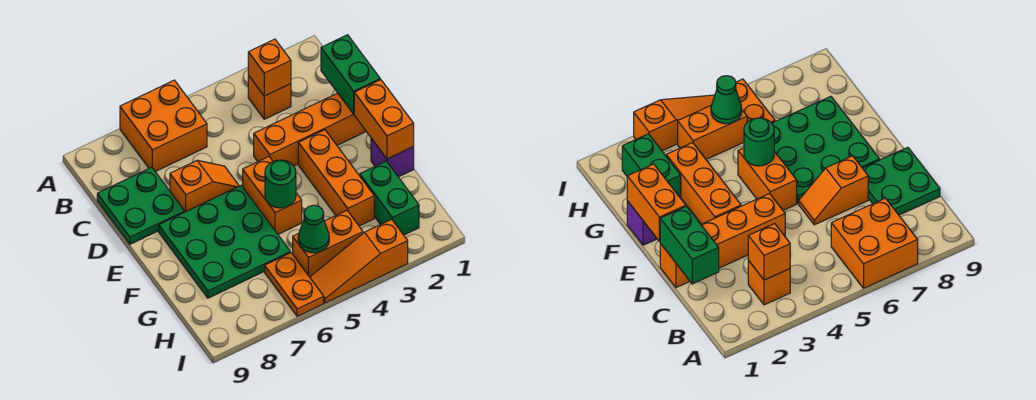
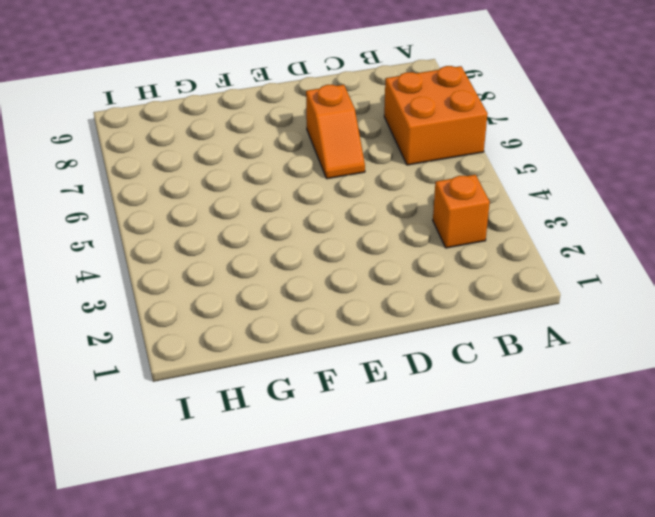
none -> green plate C8:D9 level 1
none -> orange brick D1:D4 level 1
none -> orange brick E3:G3 level 1

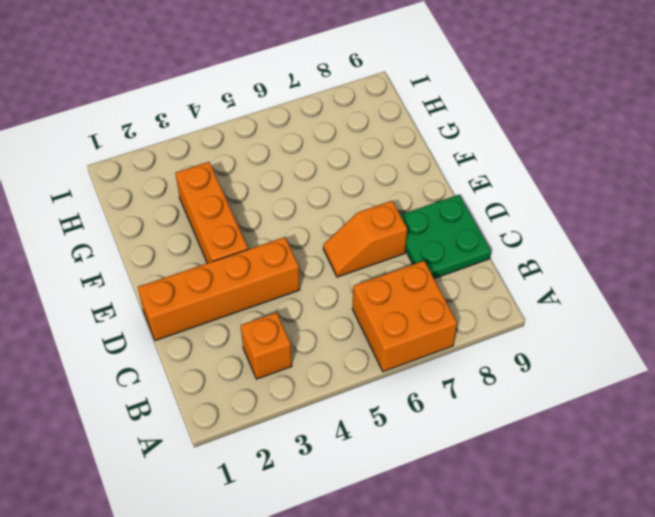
none -> orange brick E5:F5 level 1
none -> green plate E6:G8 level 1
none -> purple brick F1 level 1

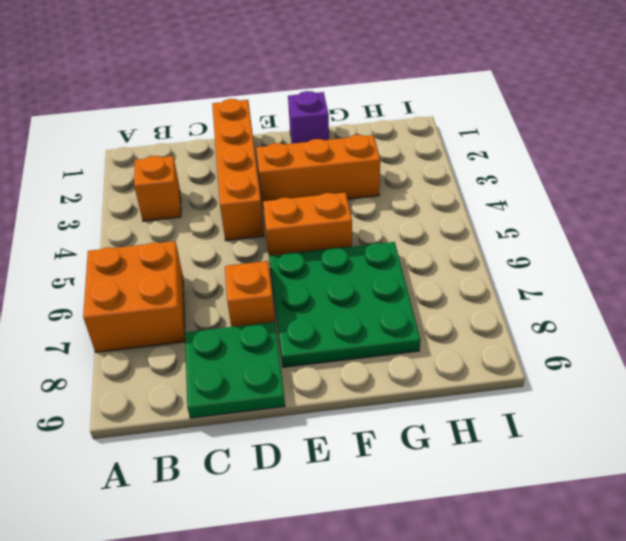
none -> green brick G2:H2 level 1
none -> orange brick H4:H5 level 1
none -> orange plate H6:I6 level 1

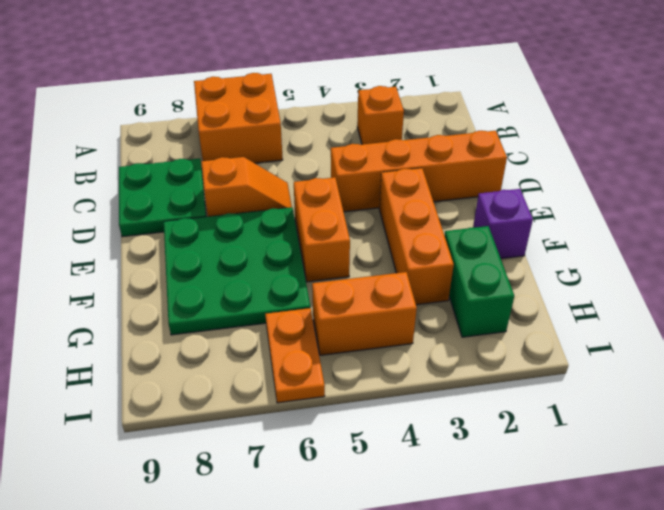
none -> orange slope I3:I5 level 1 top 3
none -> orange brick B3 level 2
none -> green brick C1:D1 level 2

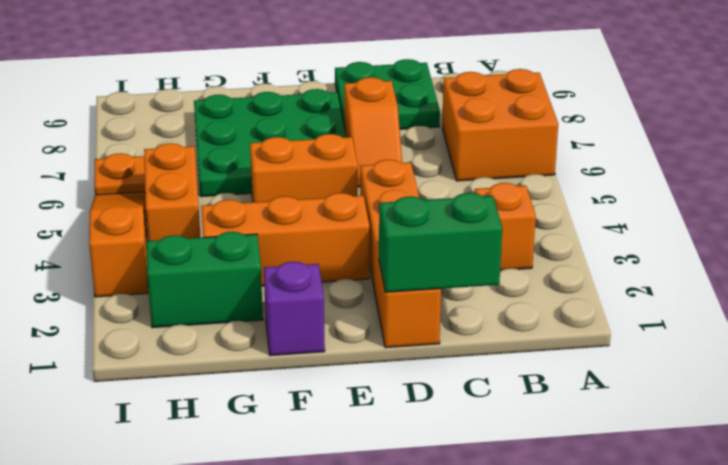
none -> orange brick B3 level 2
none -> orange brick E1:F1 level 2
none -> green round brick F5 level 2

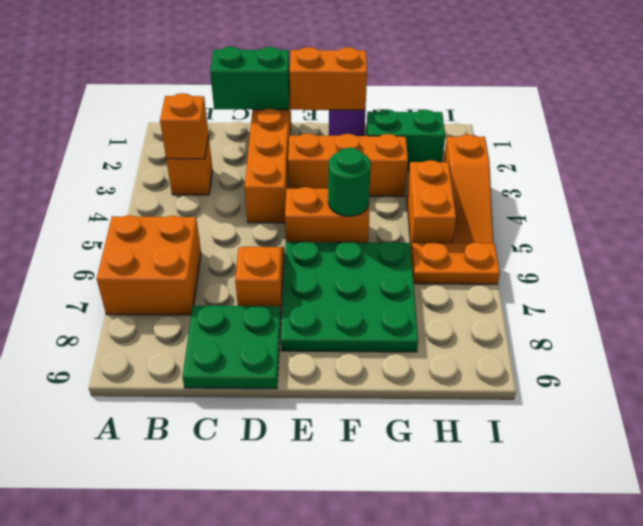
none -> green cone H5 level 2

